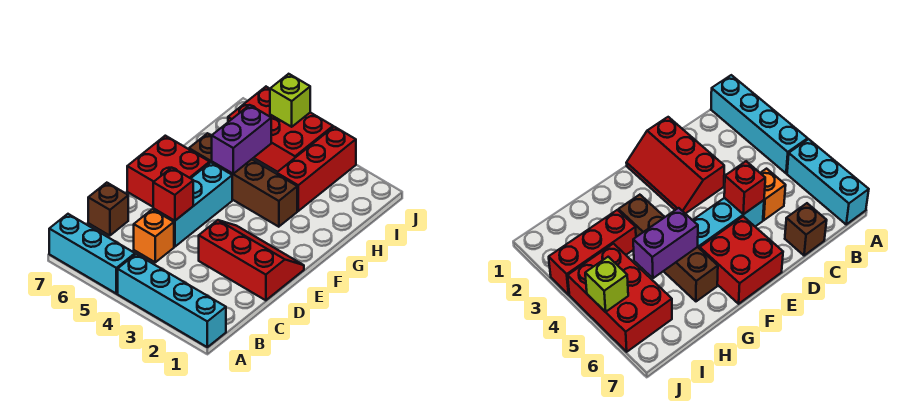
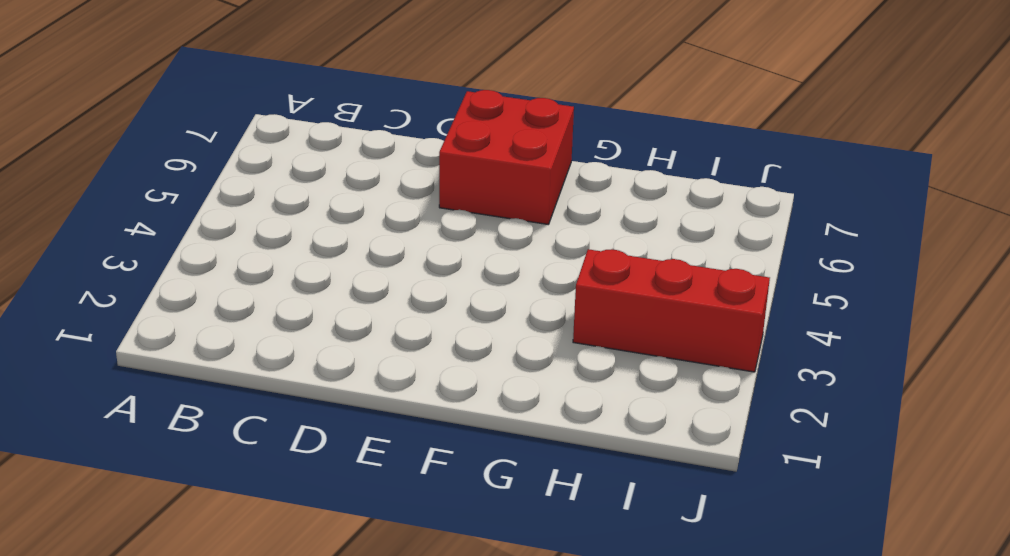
none -> cyan brick A1:A4 level 1
none -> cyan brick A5:A7 level 1
none -> orange brick C5 level 1

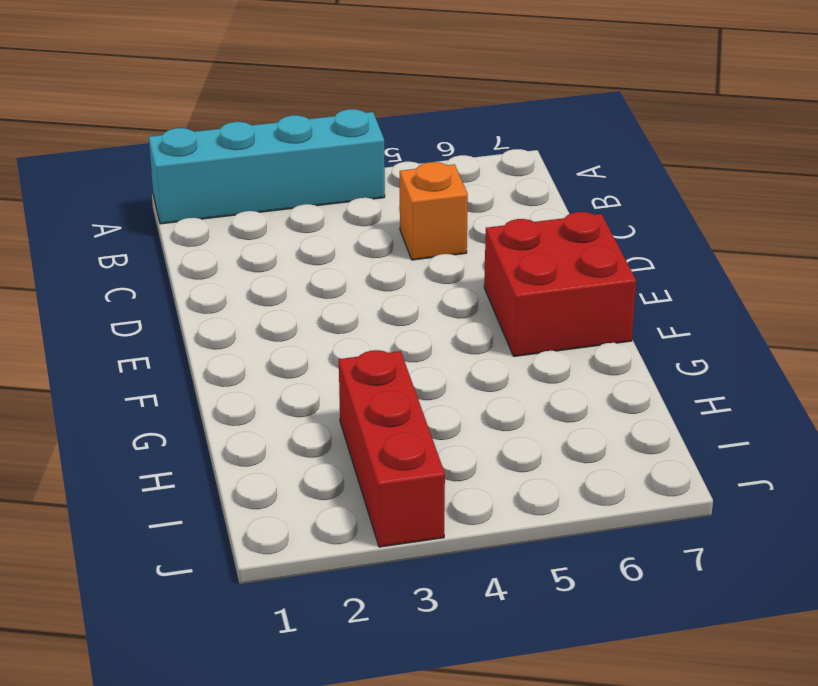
none -> cyan brick A5:A7 level 1
none -> brown brick C7 level 1
none -> red slope D1:E3 level 1 top D

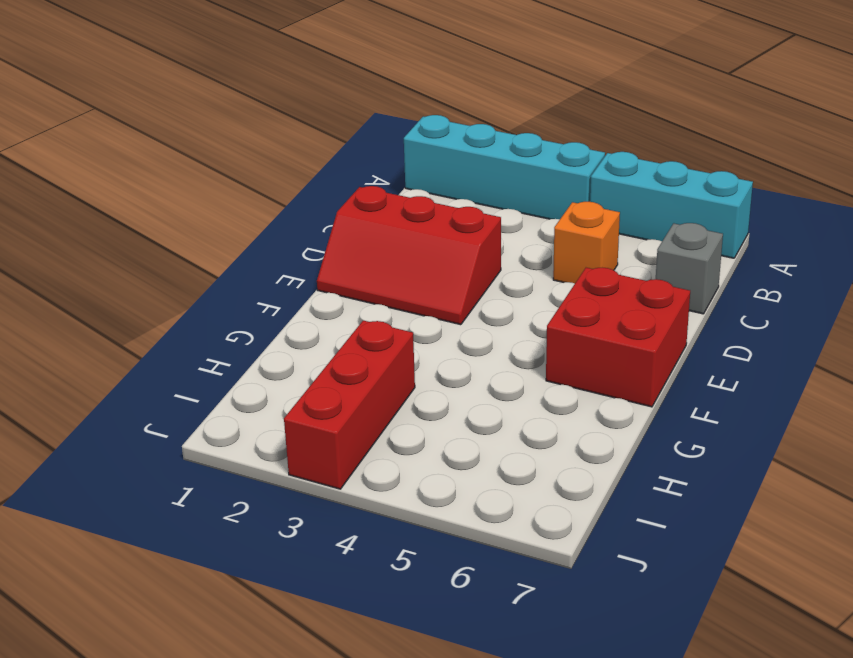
grey brick C7 level 1 -> brown brick C7 level 1
none -> cyan brick D5:F5 level 1
none -> brown brick G3:G6 level 1
none -> red brick I4:J6 level 1

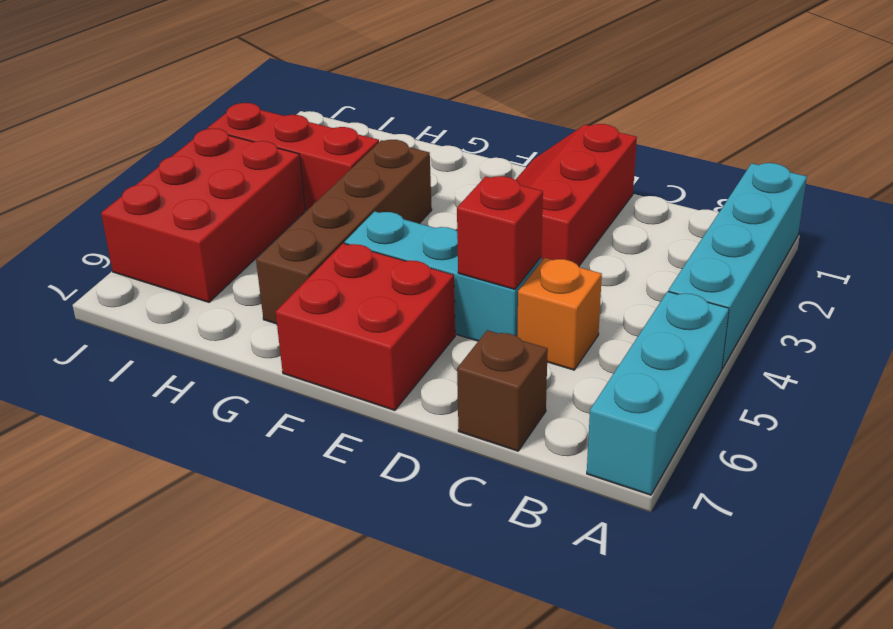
none -> purple brick G5:H5 level 2
none -> lime brick J5 level 2

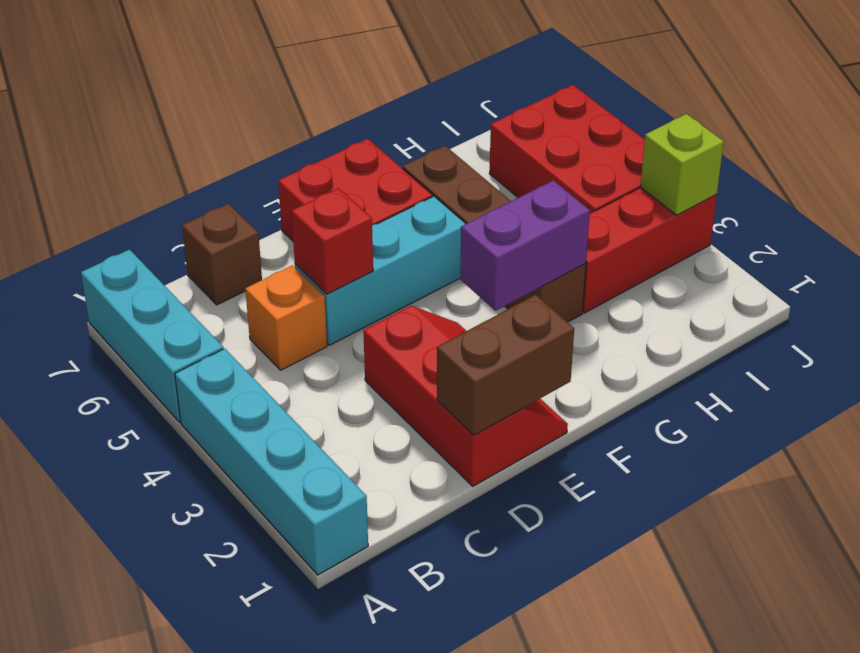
brown brick D1:E1 level 2 -> none
purple brick F3:G3 level 2 -> purple brick G5:H5 level 2
lime brick J3 level 2 -> lime brick J5 level 2

